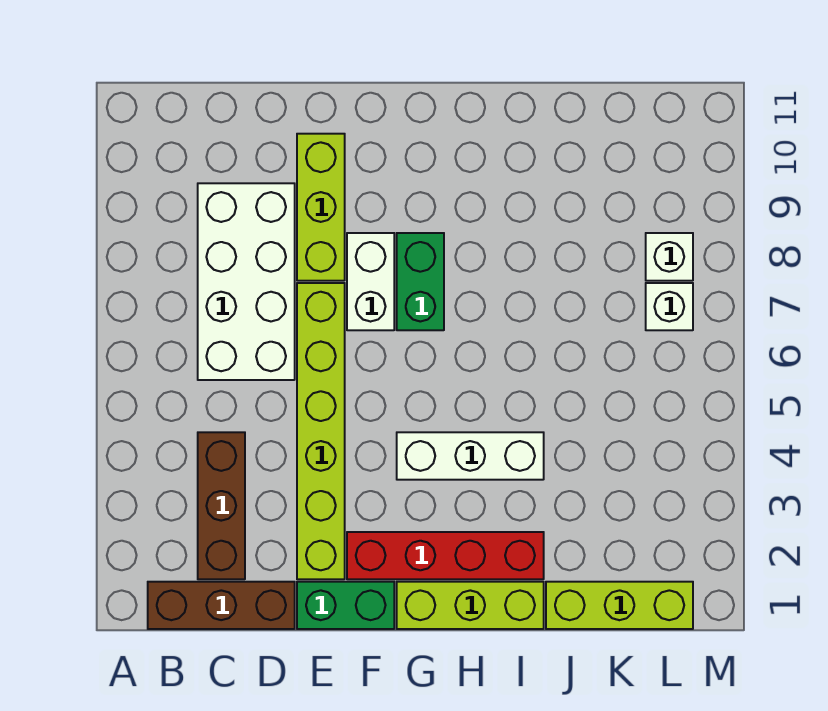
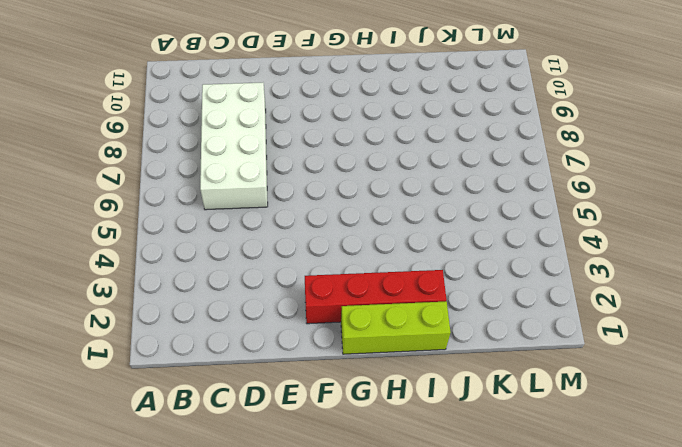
none -> brown brick B1:D1 level 1
none -> brown brick C2:C4 level 1
none -> green brick E1:F1 level 1

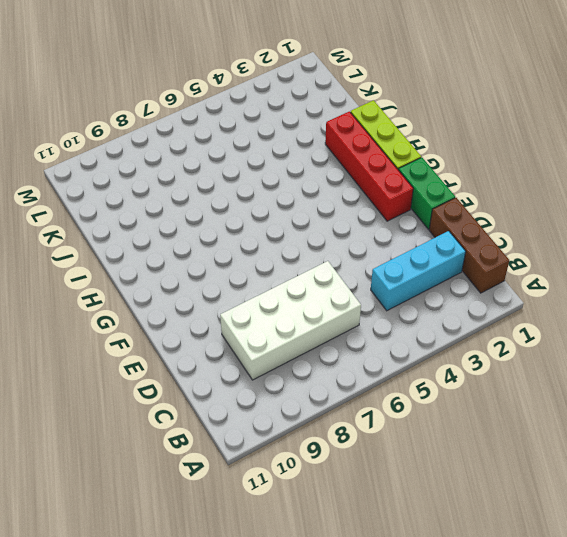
cyan brick C2:C4 level 1 -> brown brick C2:C4 level 1
none -> lime brick E2:E7 level 1
none -> lime brick E8:E10 level 1
none -> white brick F7:F8 level 1

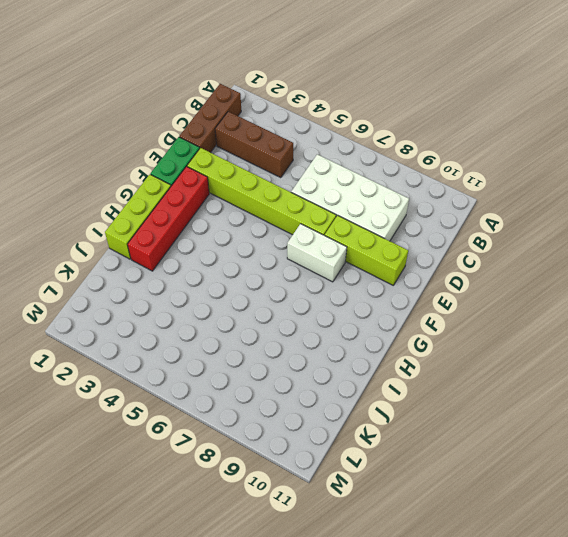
none -> white brick G4:I4 level 1
none -> green brick G7:G8 level 1
none -> lime brick J1:L1 level 1

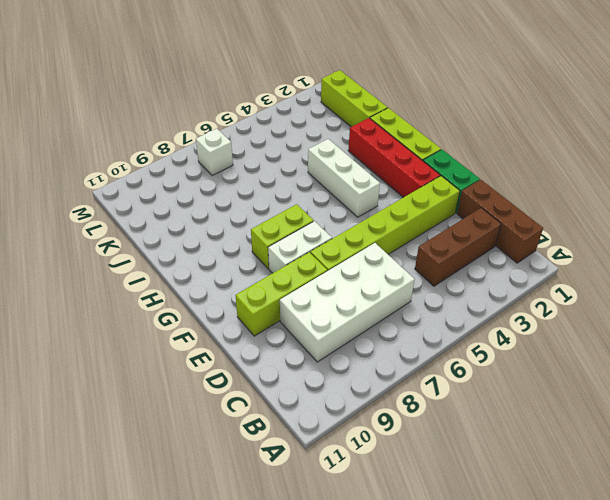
lime brick G7:G8 level 1 -> green brick G7:G8 level 1
none -> white brick L8 level 1

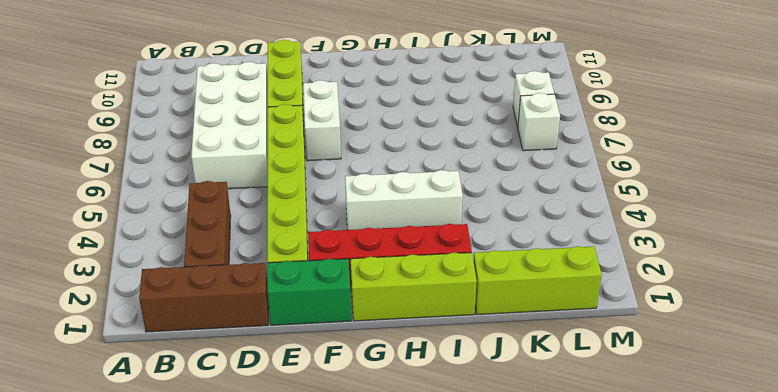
none -> green brick G7:G8 level 1

